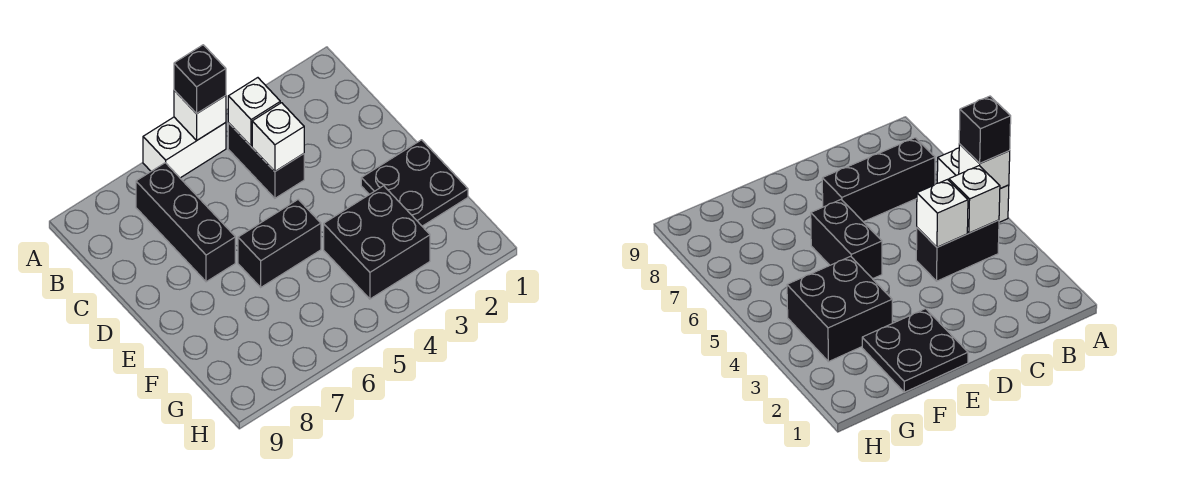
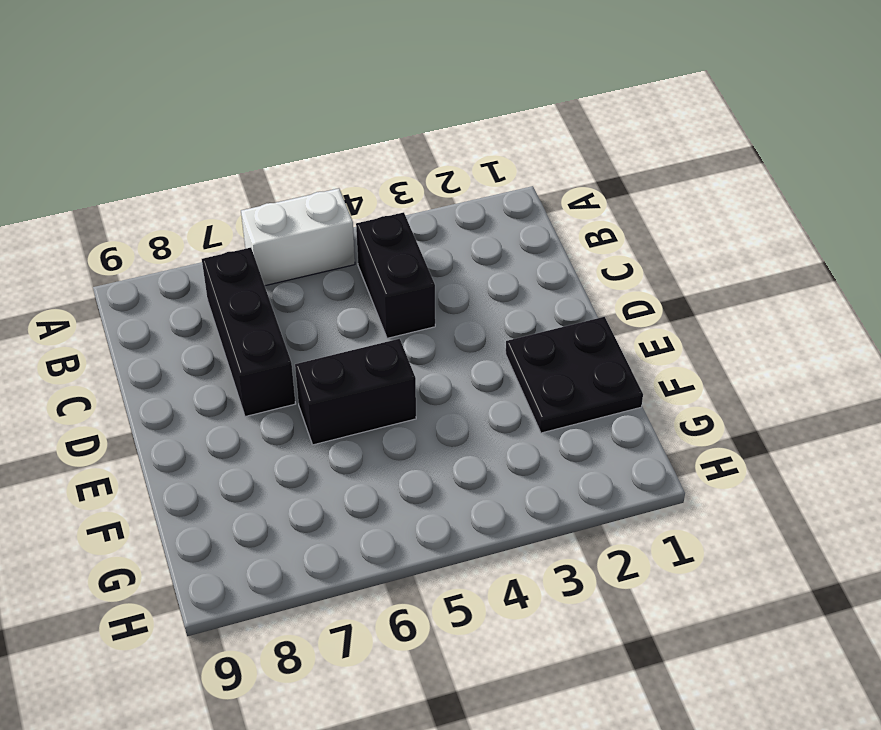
none -> black brick F3:G4 level 1
none -> white brick A5 level 2

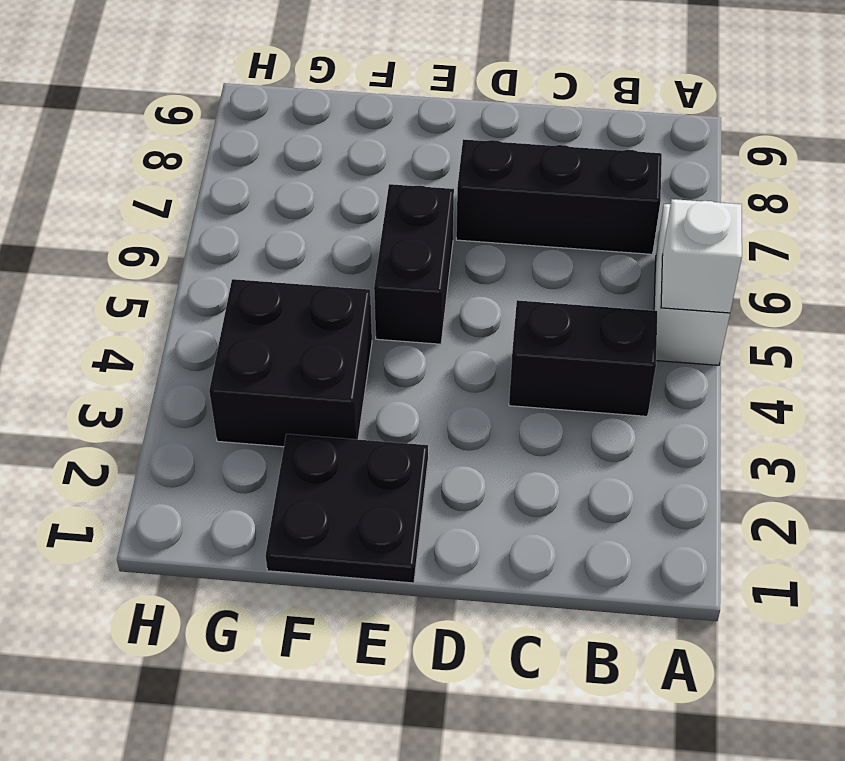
none -> white brick B4 level 2
none -> white brick C4 level 2

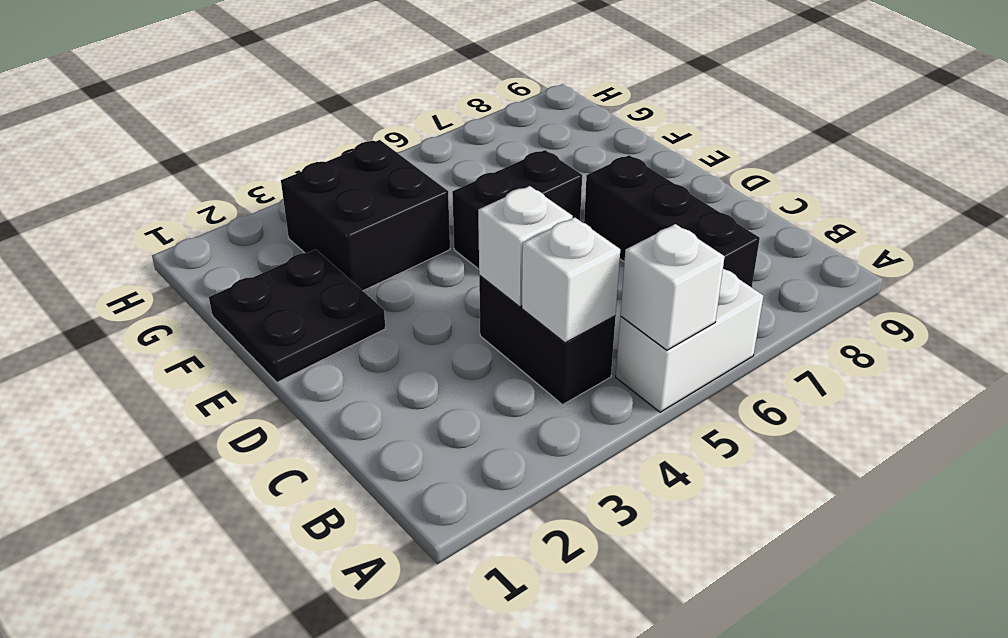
none -> black brick A5 level 3

